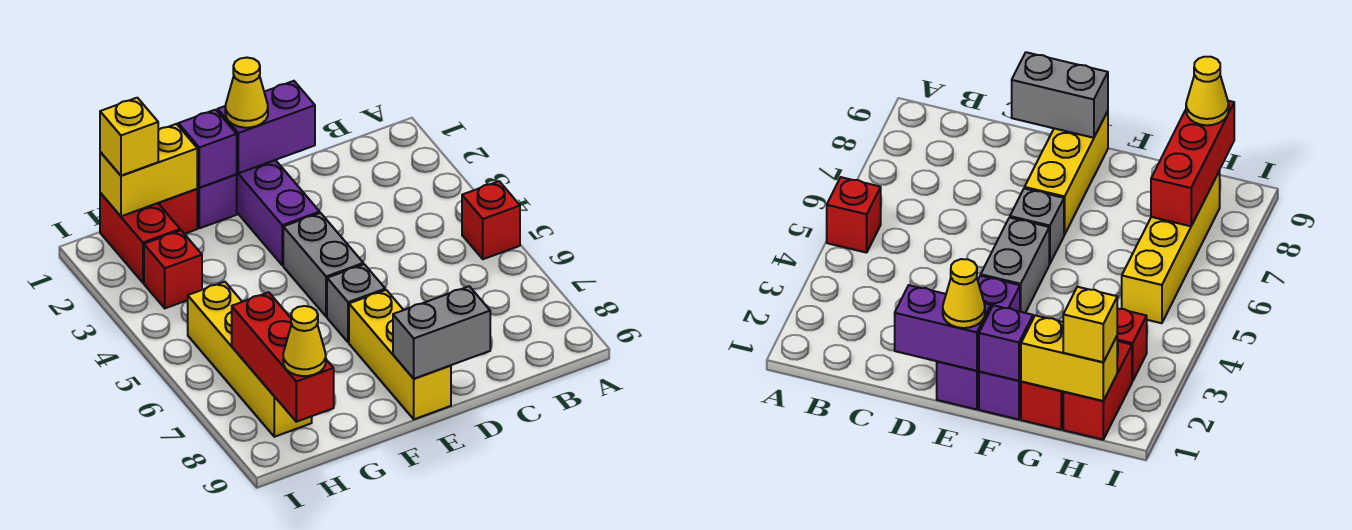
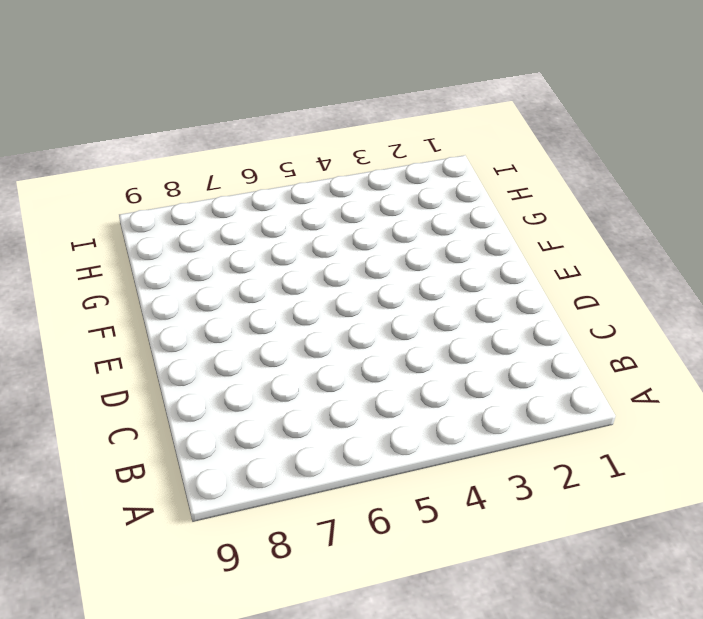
none -> red brick A5 level 1
none -> purple brick E1:E3 level 1
none -> grey brick E4:E5 level 1

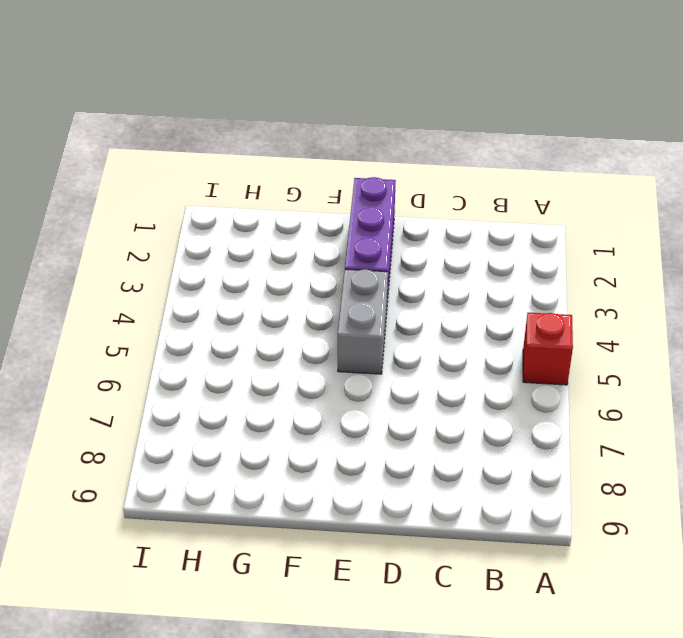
none -> grey brick E6 level 1
none -> yellow brick E7:E9 level 1
none -> purple brick F1 level 1

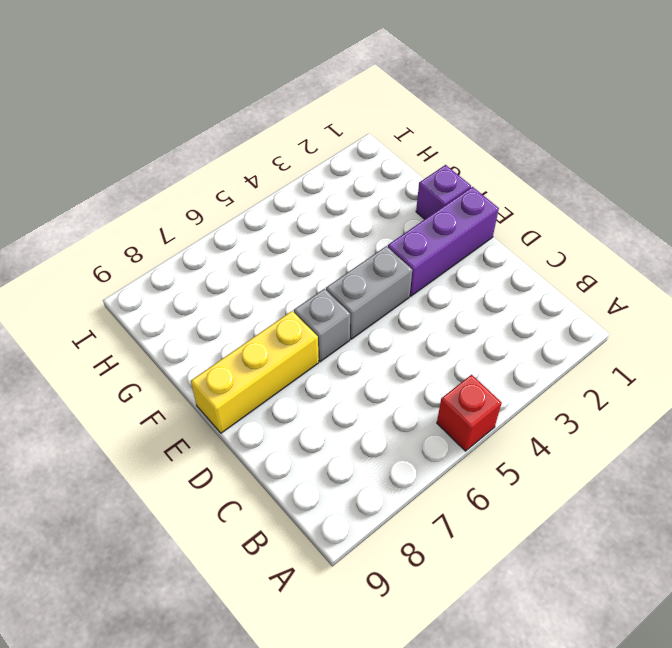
none -> red brick G1 level 1
none -> red brick H1:H2 level 1
none -> red brick H3 level 1

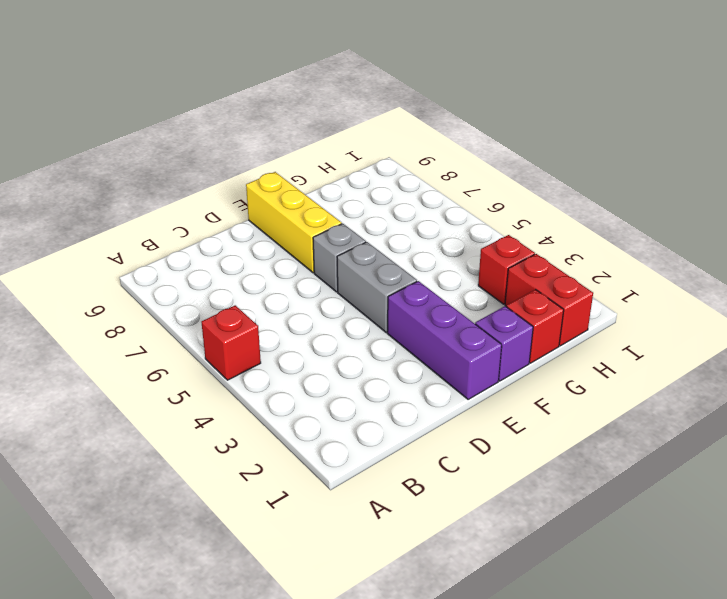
none -> yellow brick H5:H8 level 1
none -> purple brick D1:E1 level 2
none -> grey brick D9:E9 level 2

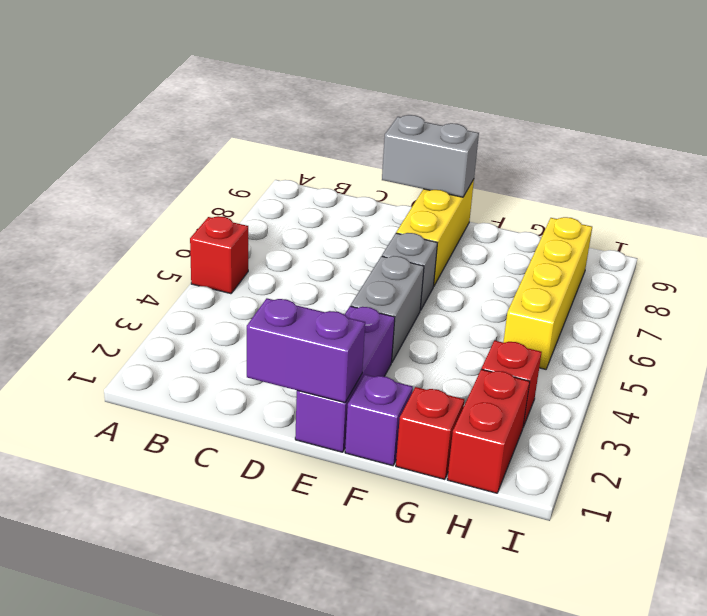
none -> purple brick F1 level 2
none -> yellow brick G1:H1 level 2
none -> red brick H7:H9 level 2

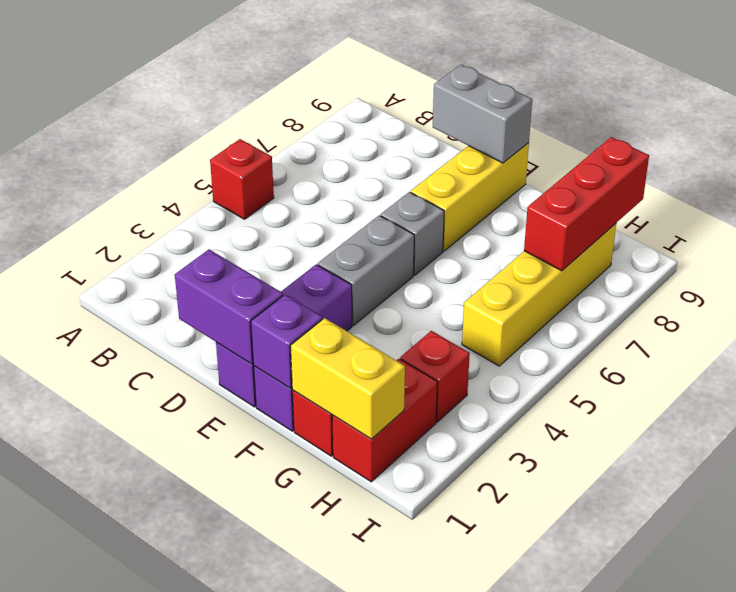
none -> yellow cone E1 level 3
none -> yellow brick H1 level 3
none -> yellow cone H9 level 3

